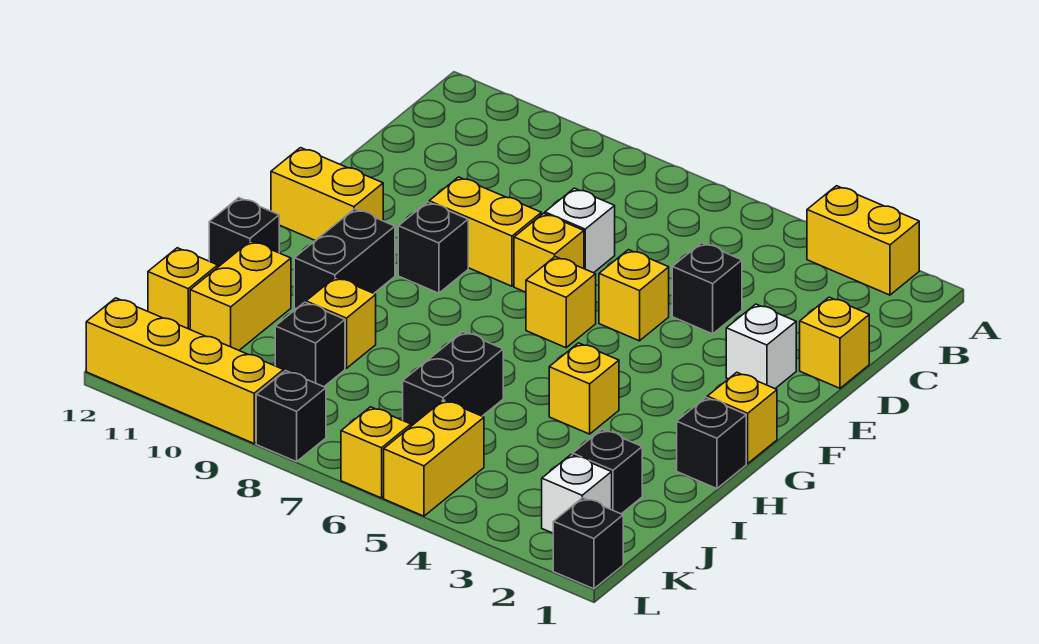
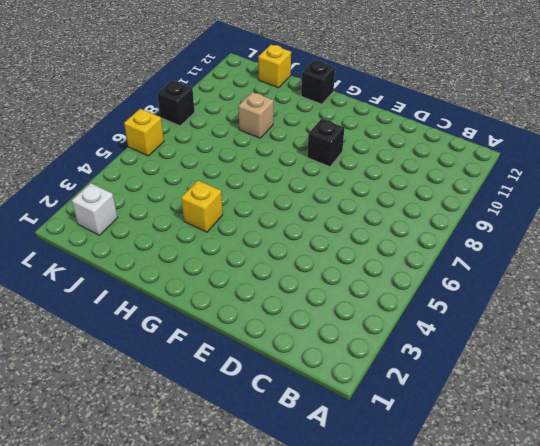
tan brick I9 level 1 -> yellow brick I9 level 1
none -> yellow brick A2:A3 level 1
none -> yellow brick D1 level 1
none -> black brick D4 level 1

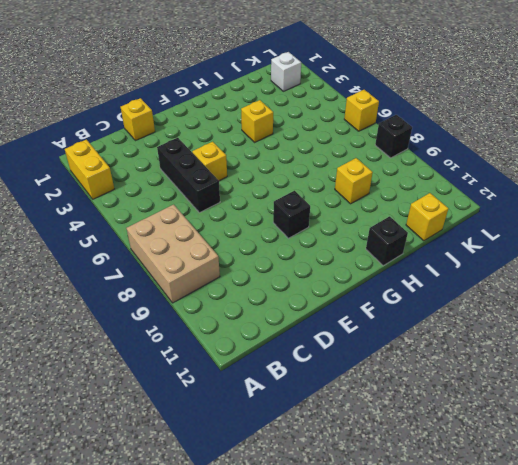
tan brick A7:B9 level 1 -> none
black brick D4:D6 level 1 -> black brick D4 level 1
none -> white brick D7 level 1
none -> white brick E2 level 1
none -> yellow brick E7 level 1

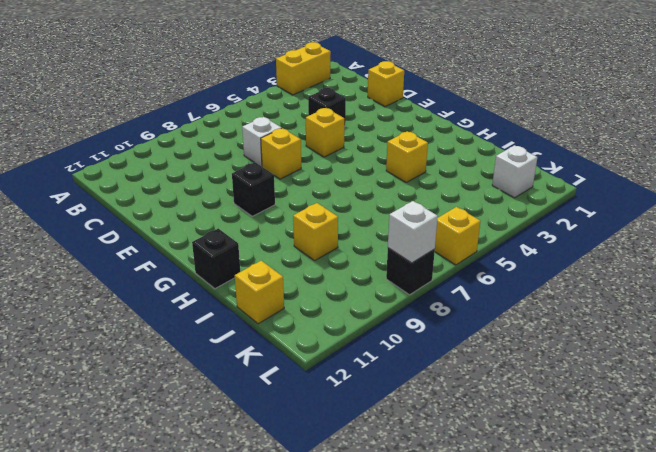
white brick L8 level 2 -> white brick E2 level 1
none -> yellow brick E8:E9 level 1
none -> yellow brick F6 level 1
none -> yellow brick F11:F12 level 1

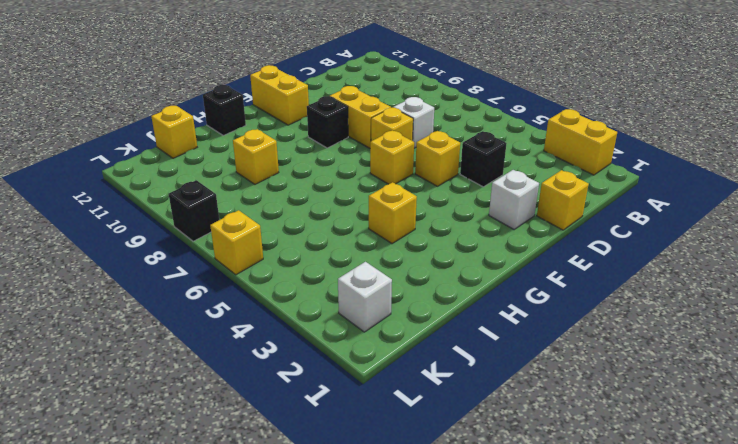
none -> yellow brick G1 level 1
none -> black brick G10:H10 level 1
none -> black brick H1 level 1

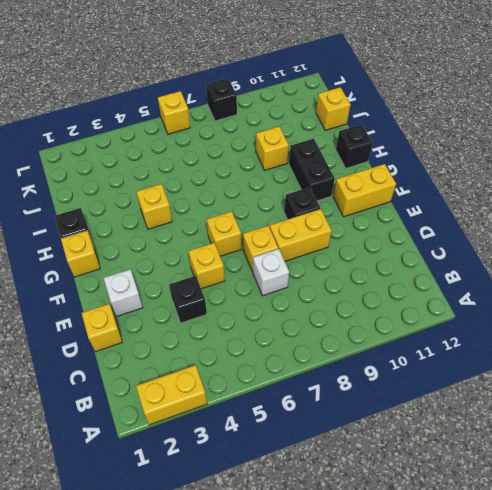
none -> black brick I6:J6 level 1
none -> yellow brick I11:J11 level 1
none -> black brick J2 level 1

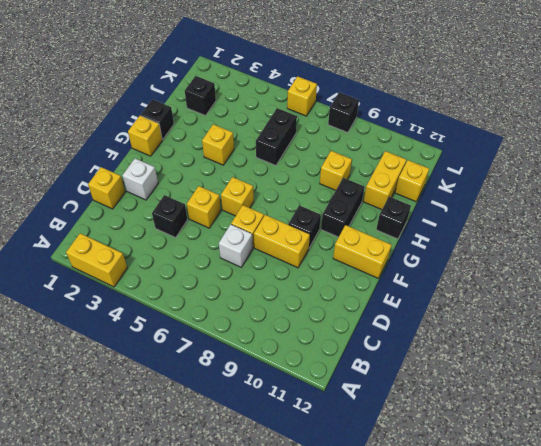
none -> black brick J9 level 1
none -> white brick K2 level 1
none -> yellow brick K5:L5 level 1

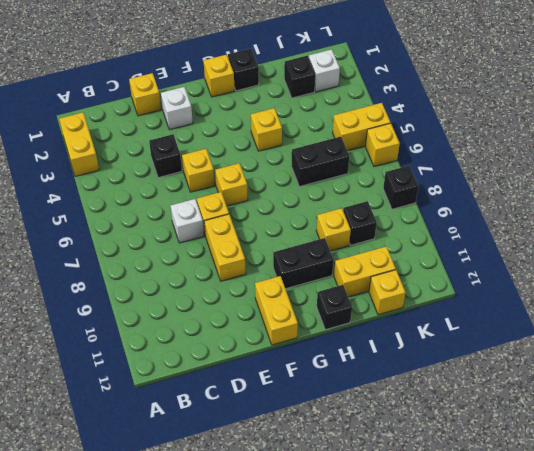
none -> black brick F9 level 1
none -> black brick L1 level 1
none -> yellow brick L9:L12 level 1

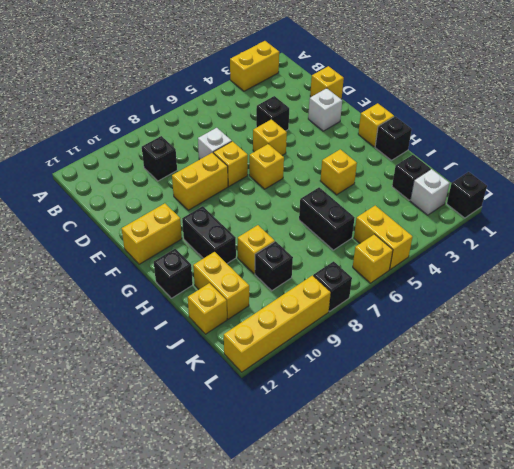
black brick C9 level 1 -> black brick F9 level 1

